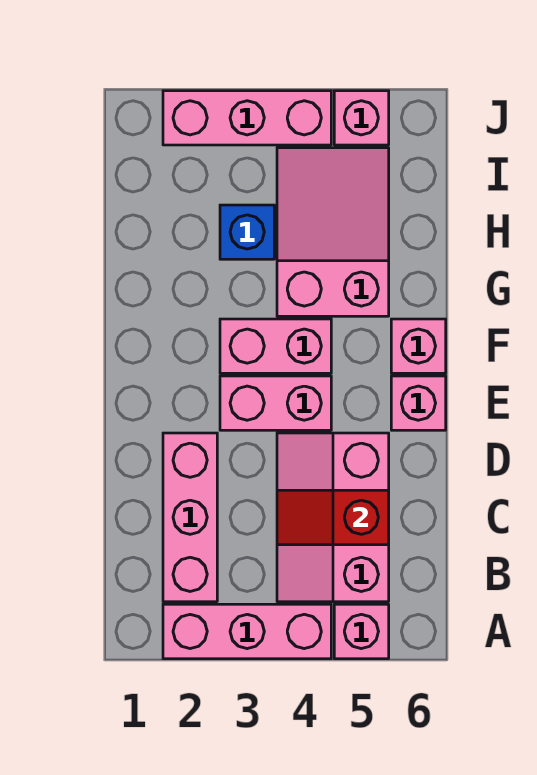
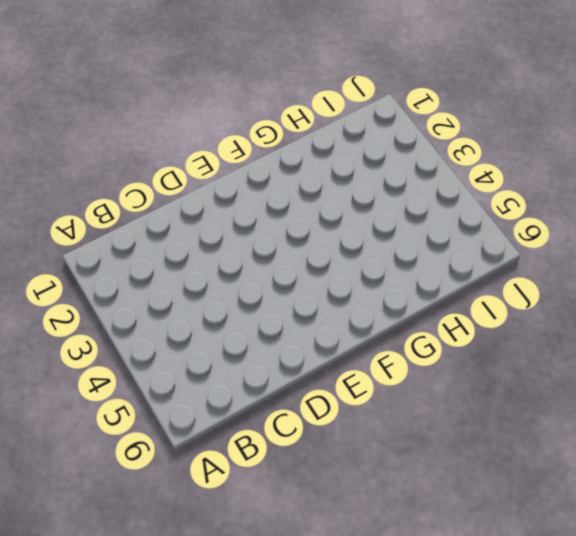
none -> pink brick A2:A4 level 1
none -> pink brick A5 level 1
none -> pink brick B2:D2 level 1

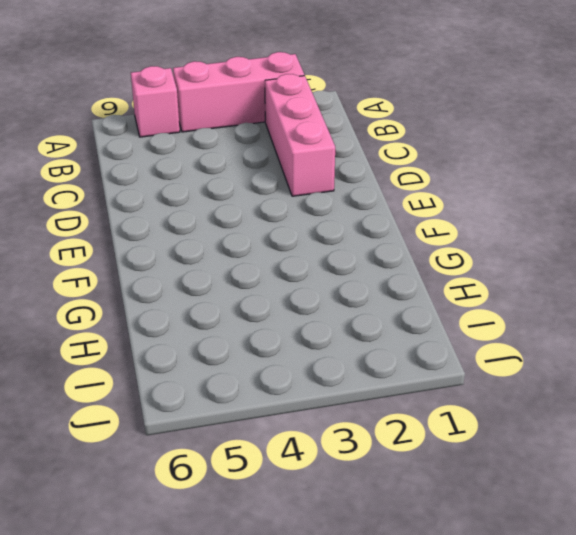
none -> pink slope B4:D5 level 1 top 5
none -> pink brick E3:E4 level 1
none -> pink brick E6 level 1

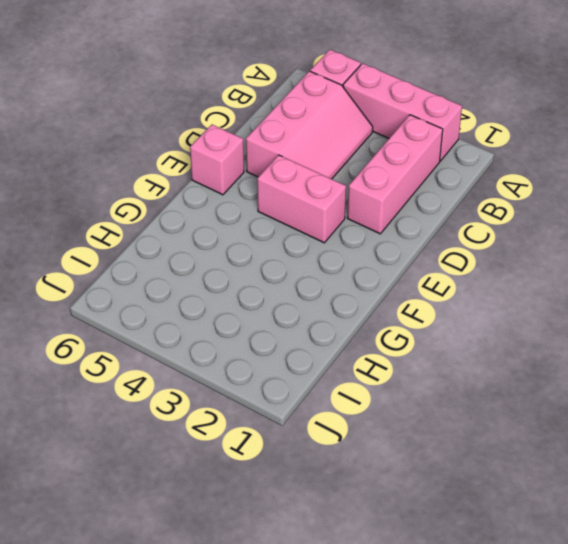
none -> pink brick F3:F4 level 1
none -> pink brick F6 level 1
none -> pink slope G4:I5 level 1 top G

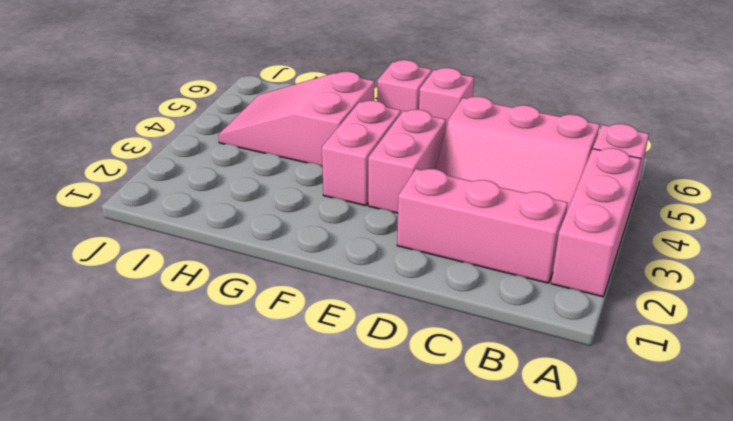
none -> blue brick H3 level 1
none -> pink brick J2:J4 level 1
none -> pink brick J5 level 1

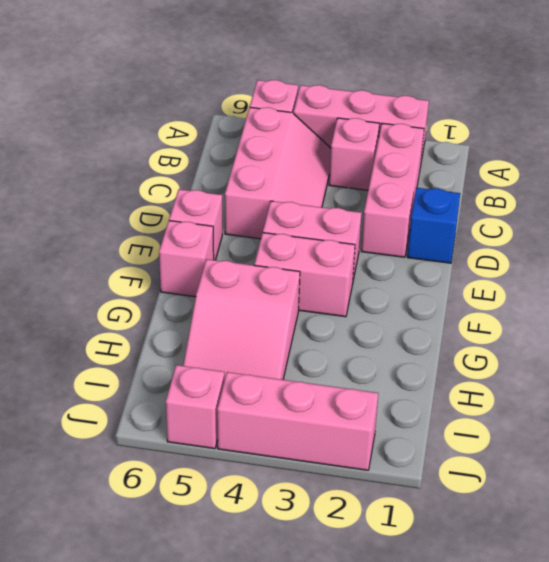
pink brick B3 level 1 -> none
blue brick D1 level 1 -> blue brick H3 level 1
none -> red slope C4:C5 level 2 top 5

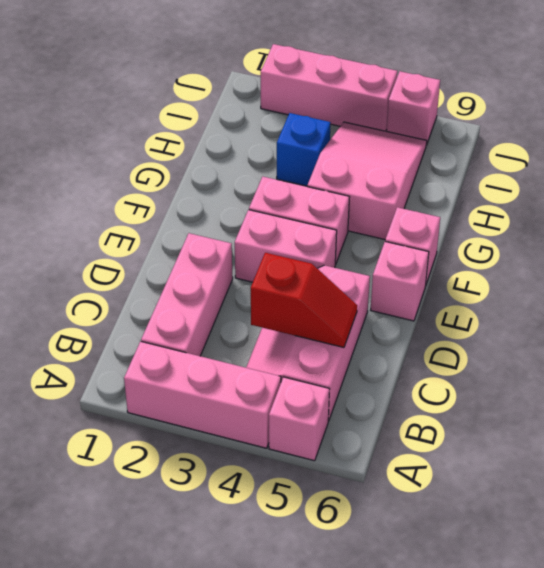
red slope C4:C5 level 2 top 4 -> red slope C4:C5 level 2 top 5

